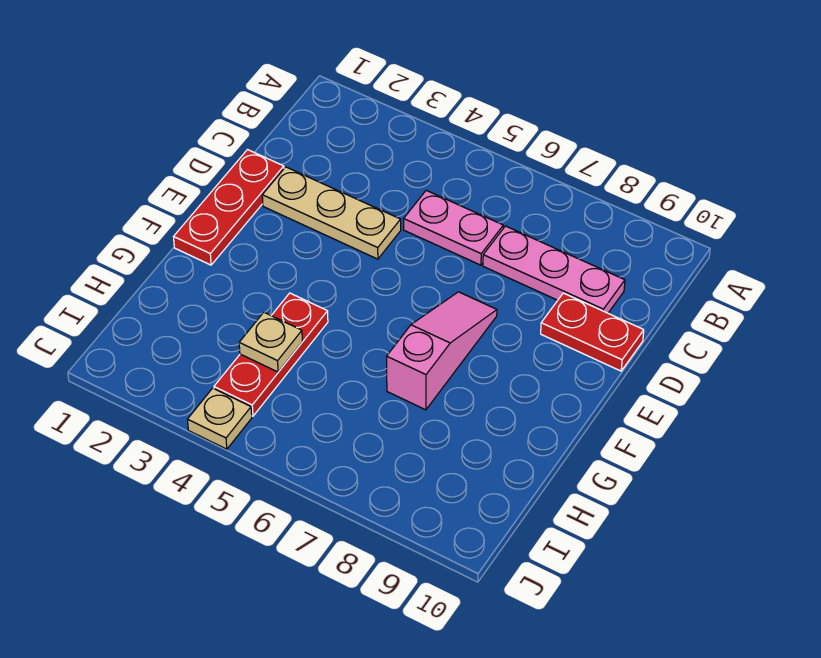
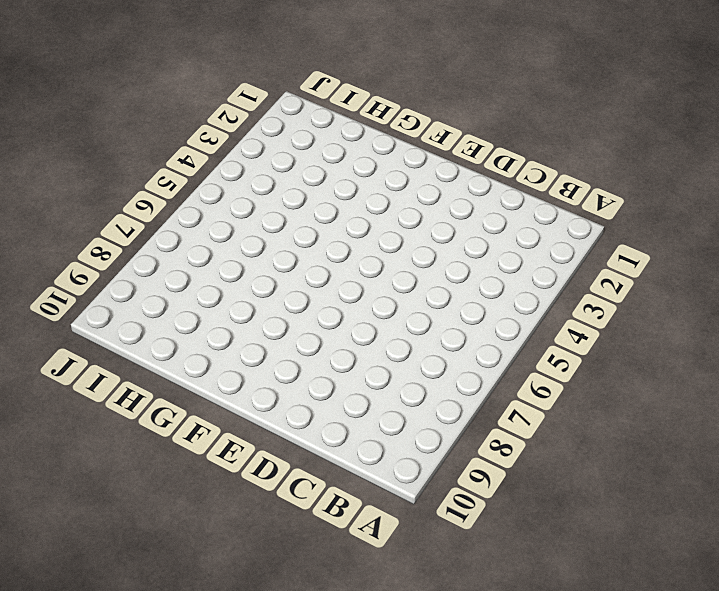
none -> pink plate C5:C6 level 1
none -> pink plate C7:C9 level 1

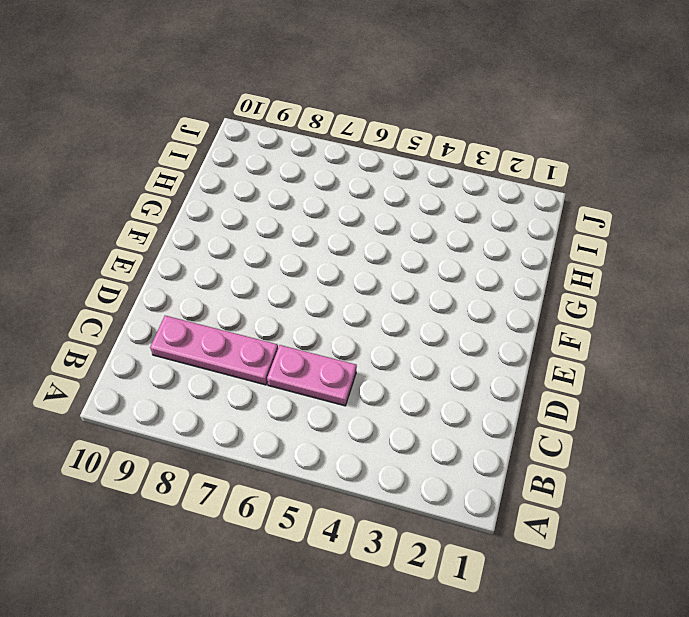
none -> red plate D1:F1 level 1
none -> tan plate D2:D4 level 1

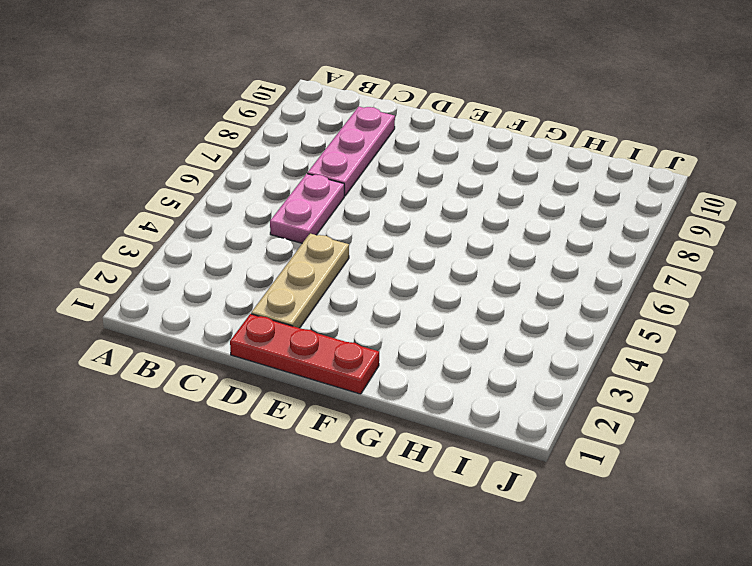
none -> red plate D9:D10 level 1
none -> pink slope E7:G7 level 1 top G

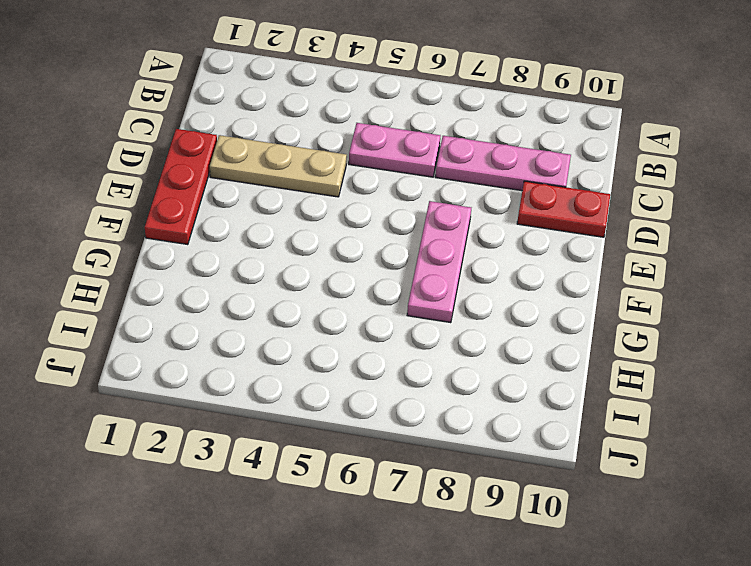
pink plate E7:G7 level 1 -> pink slope E7:G7 level 1 top G
none -> red plate G4:I4 level 1
none -> tan plate J4 level 1

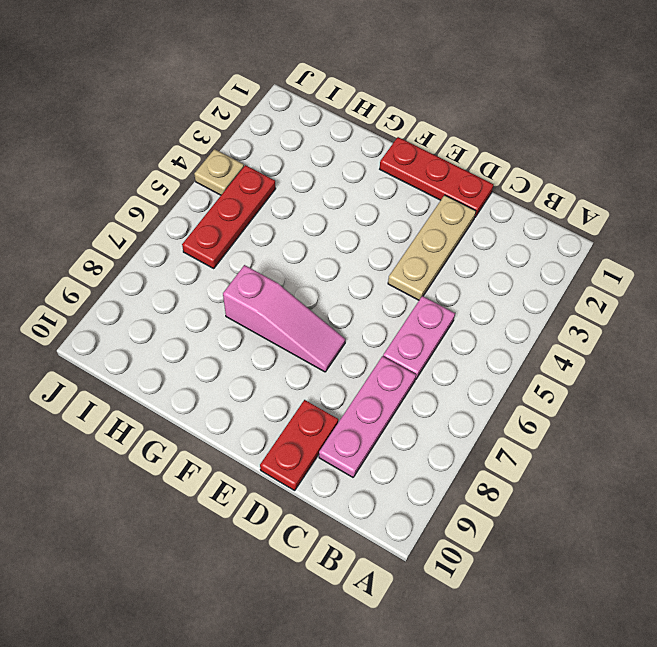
red plate I4:I6 level 1 -> red plate G4:I4 level 1
none -> tan plate H4 level 2

